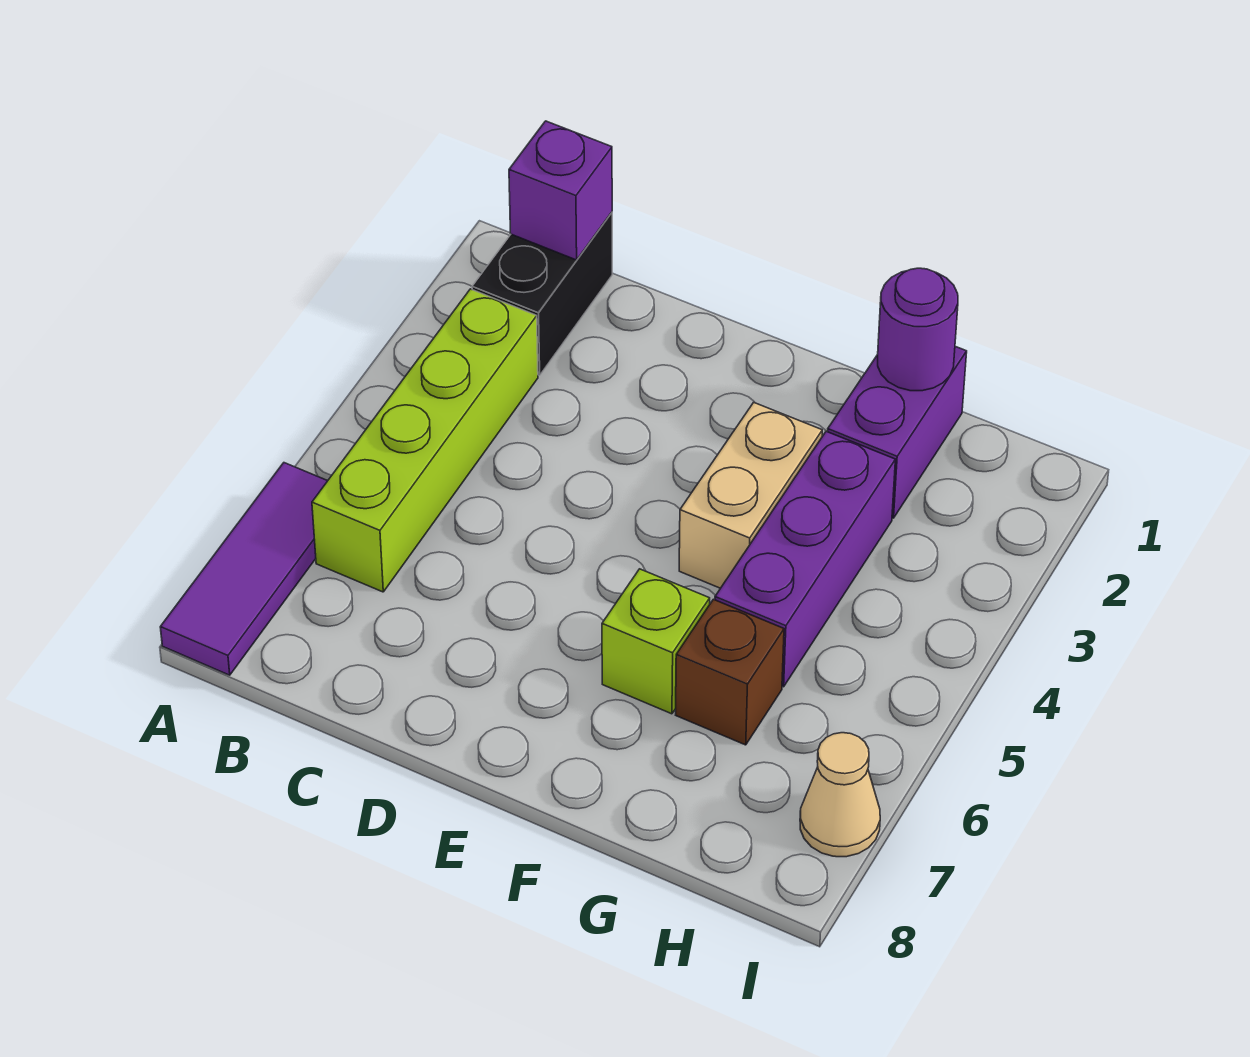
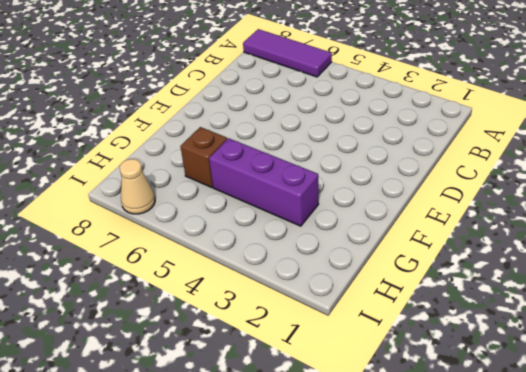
none -> black brick B1:B2 level 1
none -> lime brick B3:B6 level 1

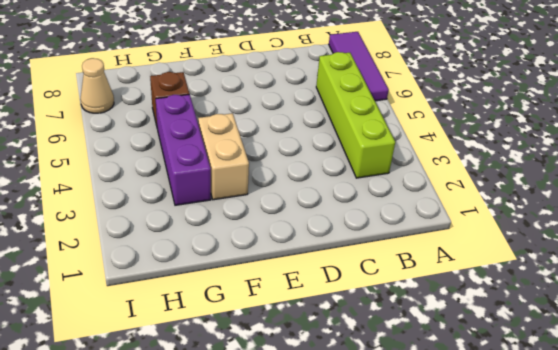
none -> black brick B1:B2 level 1
none -> lime brick F6 level 1

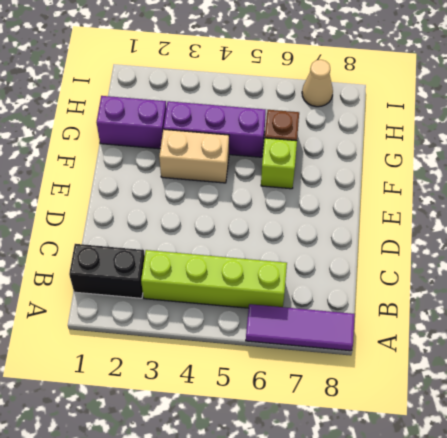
none -> purple brick B1 level 2
none -> purple round brick G1 level 2

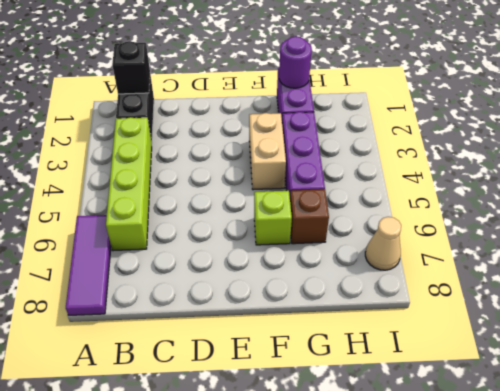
black brick B1 level 2 -> purple brick B1 level 2

